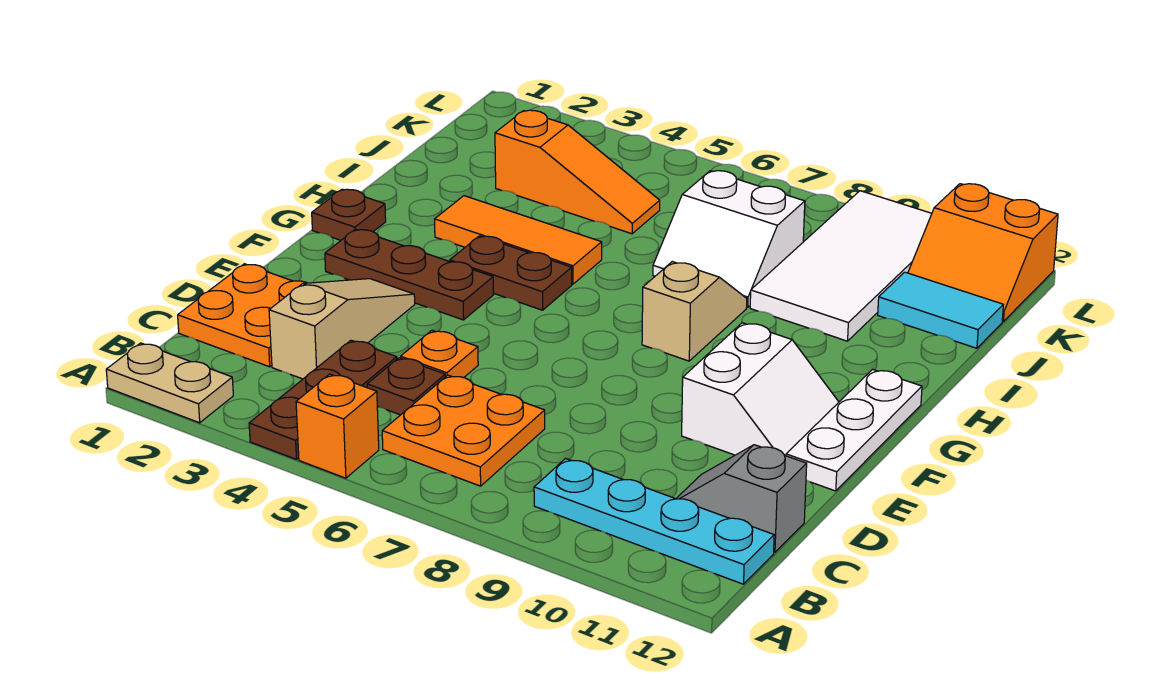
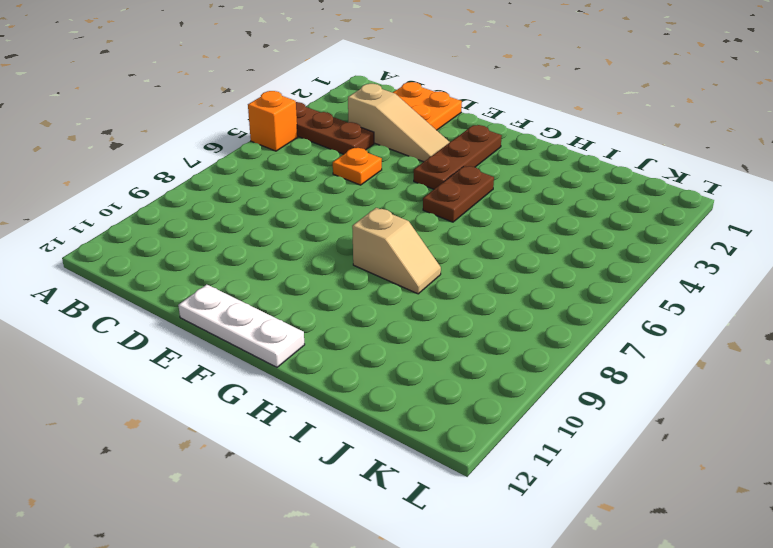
none -> tan plate A1:A2 level 1
none -> orange plate B6:C7 level 1
none -> cyan plate B9:B12 level 1

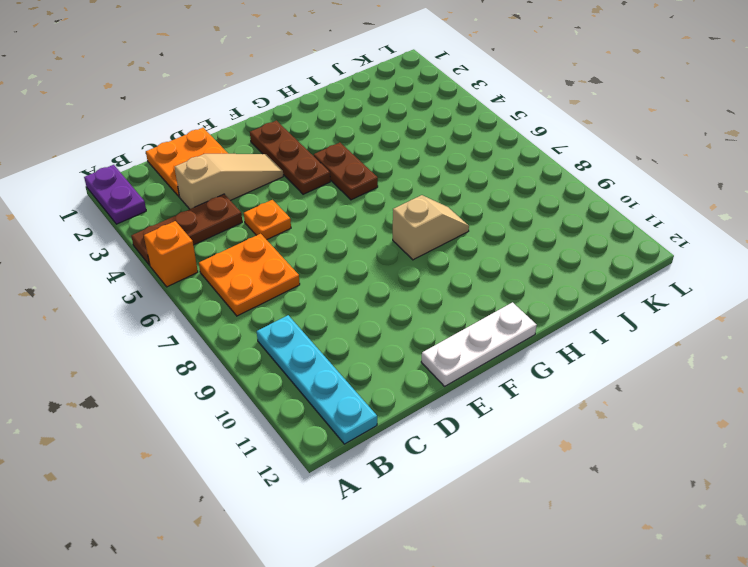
purple plate A1:A2 level 1 -> tan plate A1:A2 level 1
none -> brown plate C5 level 1
none -> grey slope C11:C12 level 1 top 12
none -> white slope E10:F11 level 1 top 10

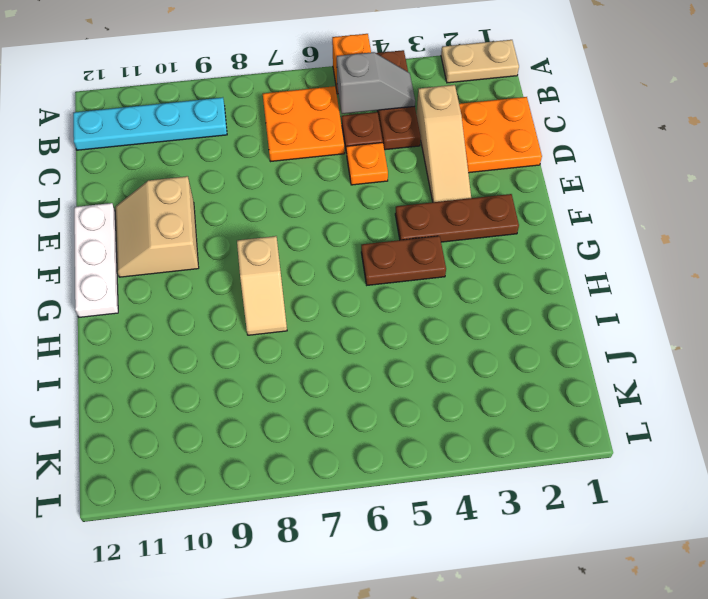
grey slope B4:B5 level 2 top 5 -> grey slope C11:C12 level 1 top 12
tan slope E10:F11 level 1 top 10 -> white slope E10:F11 level 1 top 10
none -> brown plate G1 level 1
none -> orange tile H3:H5 level 1
none -> white slope I7:J8 level 1 top J

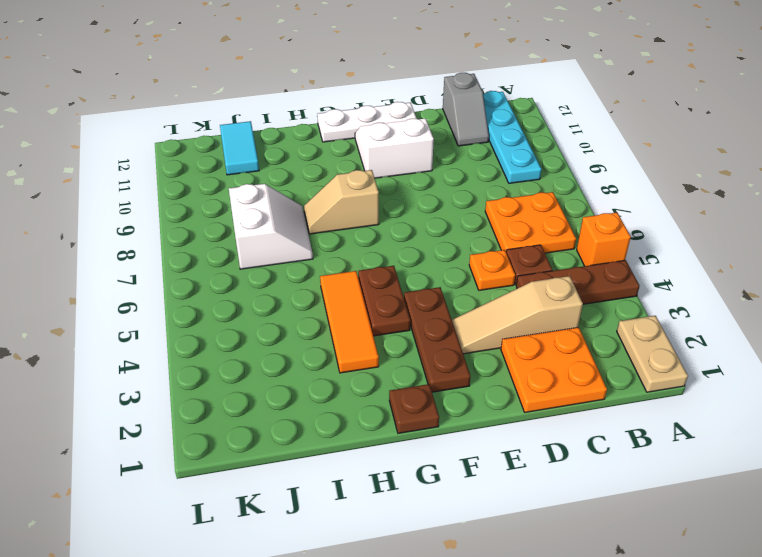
none -> white tile I9:L10 level 1
none -> orange slope J3:J5 level 1 top 3
none -> orange slope K11:L12 level 1 top L

